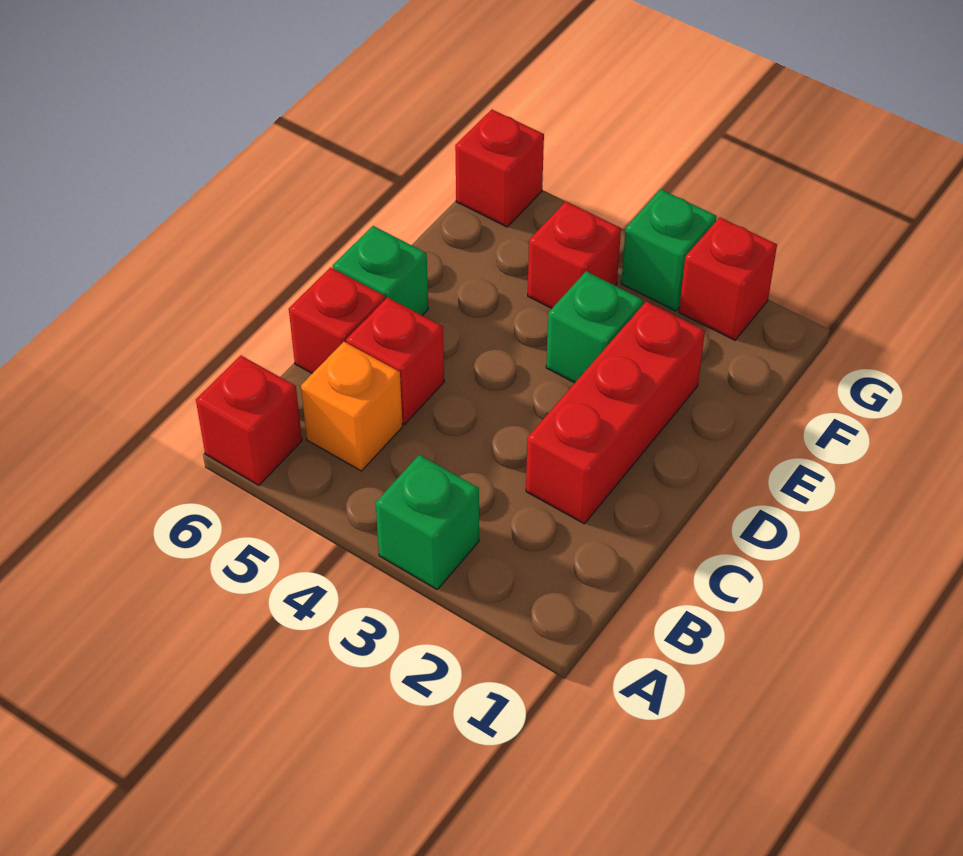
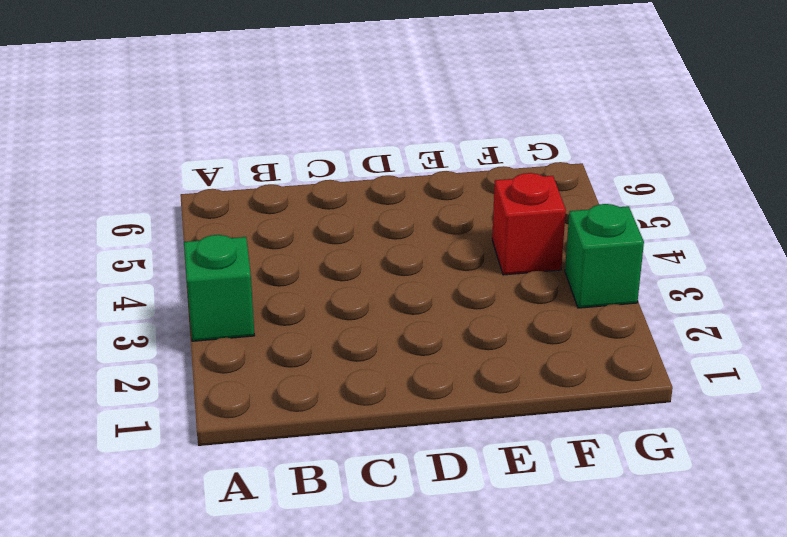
none -> red brick A6 level 1
none -> orange brick B5 level 1
none -> red brick C2:E2 level 1

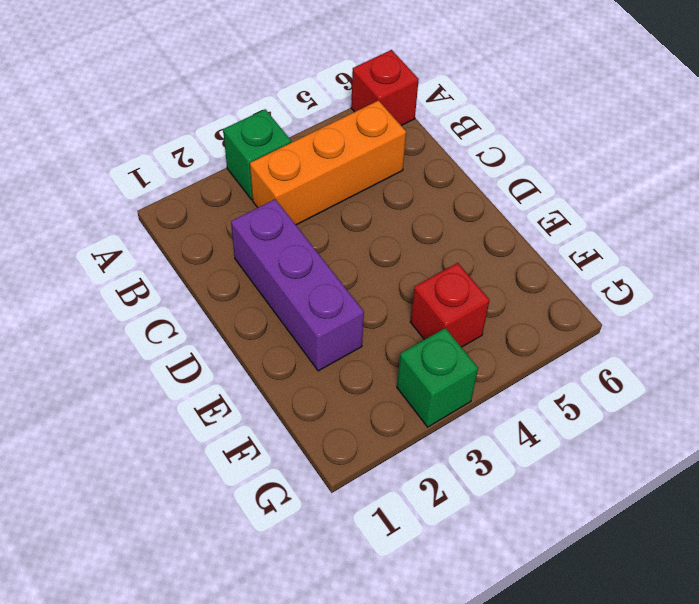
orange brick B3:B5 level 1 -> orange brick B5 level 1
purple brick C2:E2 level 1 -> red brick C2:E2 level 1
none -> red brick C5 level 1
none -> red brick C6 level 1
none -> green brick D6 level 1

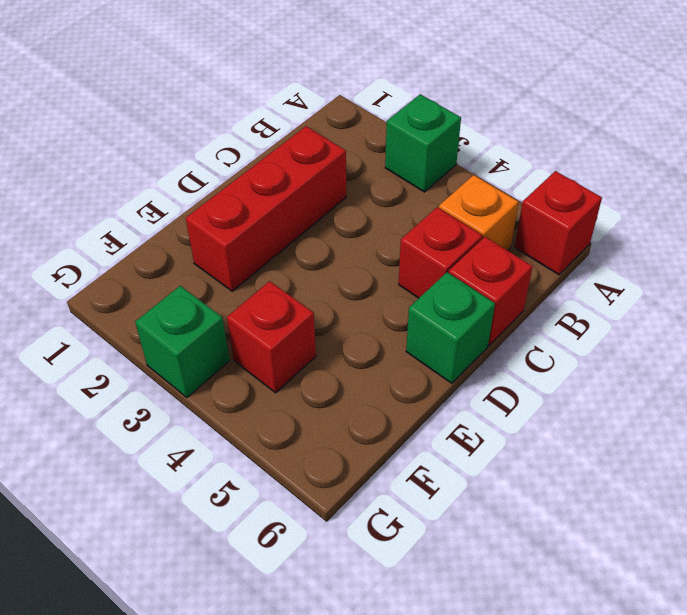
none -> green brick E3 level 1
none -> red brick G2 level 1
none -> red brick G6 level 1

